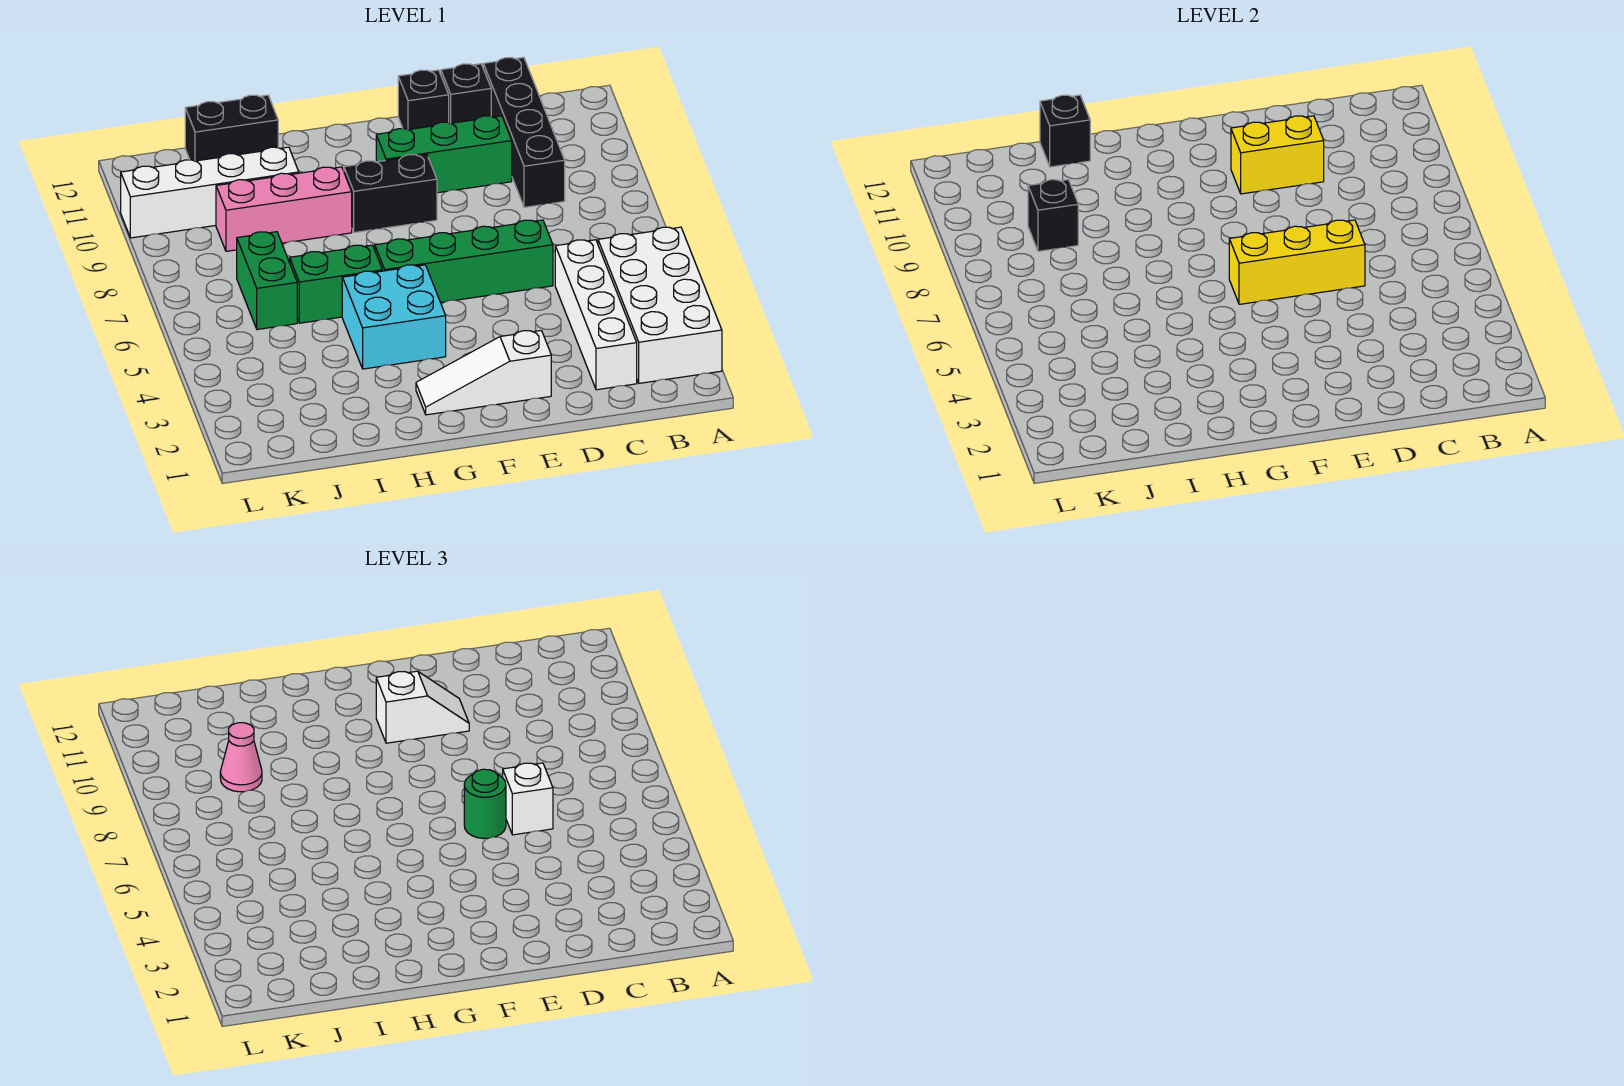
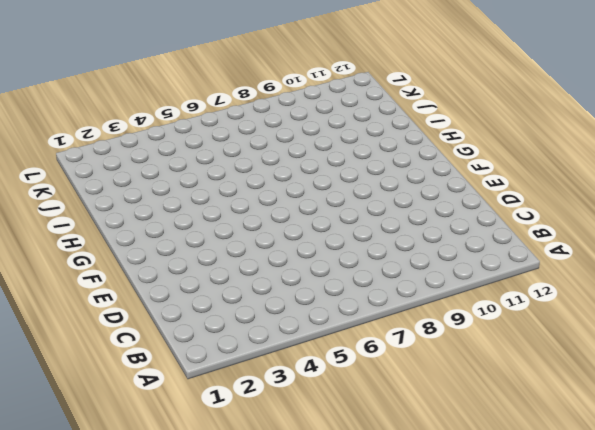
none -> white brick A2:B5 level 1
none -> white brick C2:C5 level 1
none -> black brick C9:C12 level 1

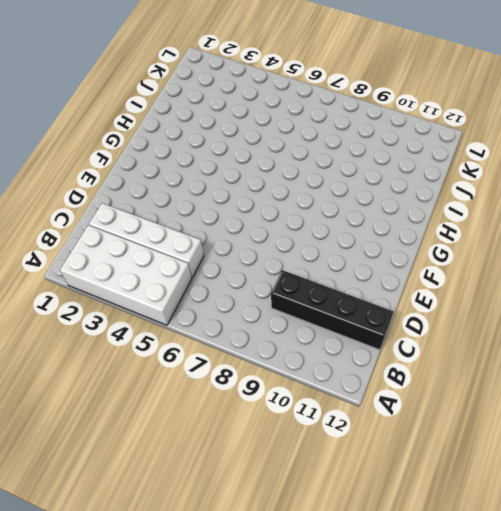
none -> green brick D6:G6 level 1
none -> green brick D10:F10 level 1
none -> black brick D12 level 1

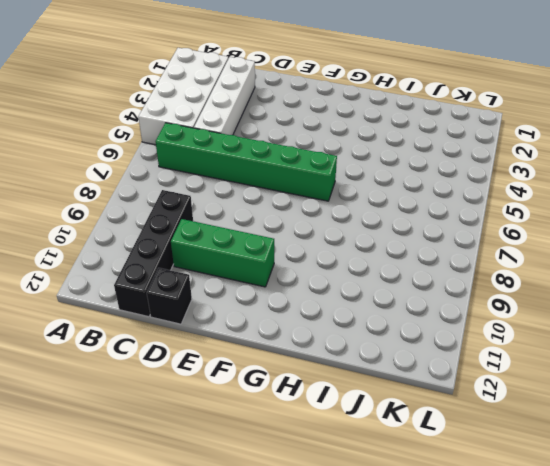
green brick B6:G6 level 1 -> green brick D6:G6 level 1
none -> white slope E2:G2 level 1 top E
none -> black brick E12 level 1
none -> black brick F9:G9 level 1

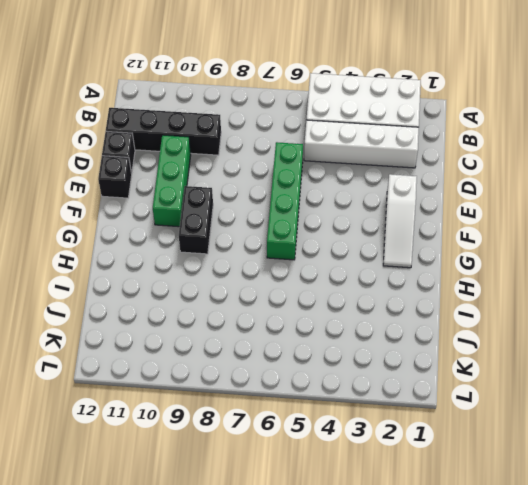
none -> cyan brick G4:H5 level 1
none -> green brick H6:I6 level 1
none -> pink brick H9:J9 level 1

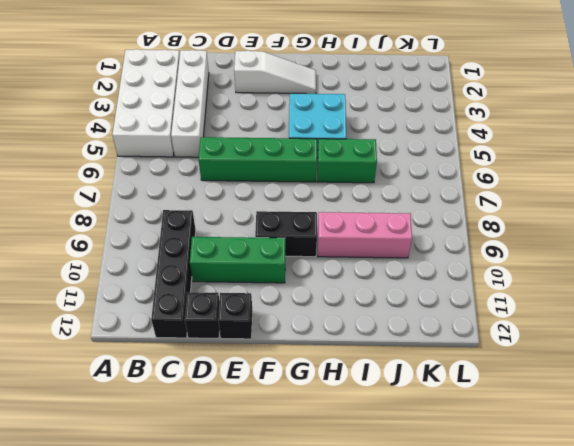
none -> white brick I10:L10 level 1
none -> black brick I12:J12 level 1
none -> green brick J6:J7 level 1

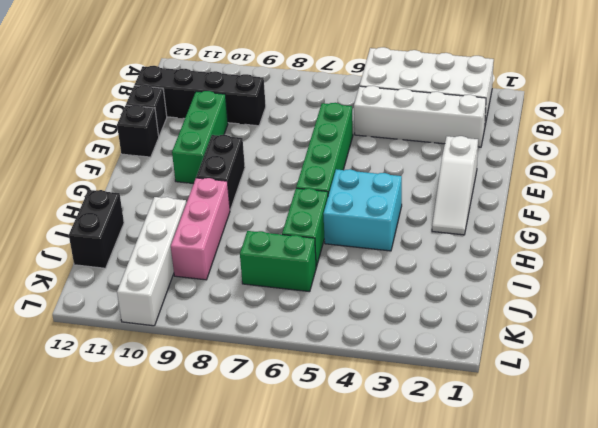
none -> yellow brick D6:F6 level 2
none -> yellow brick D10:E10 level 2
none -> black brick I12 level 2

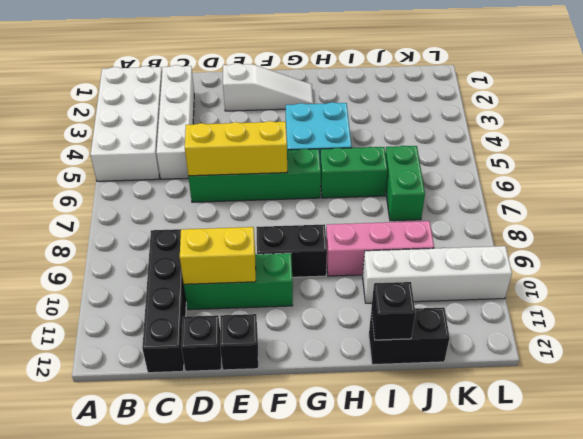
none -> black brick J9 level 2
none -> white brick D6 level 3
none -> green round brick E6 level 3

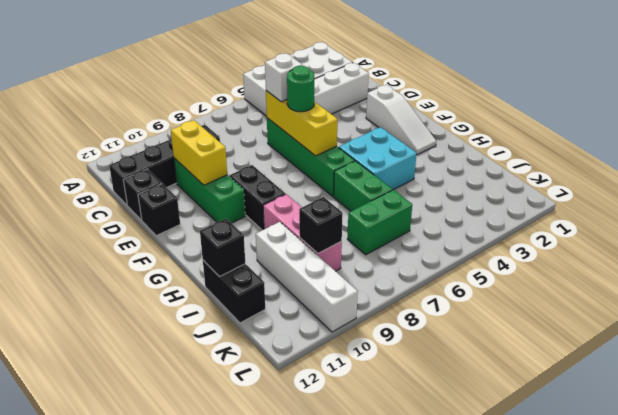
none -> white slope E10:F10 level 3 top F
none -> pink cone J9 level 3

